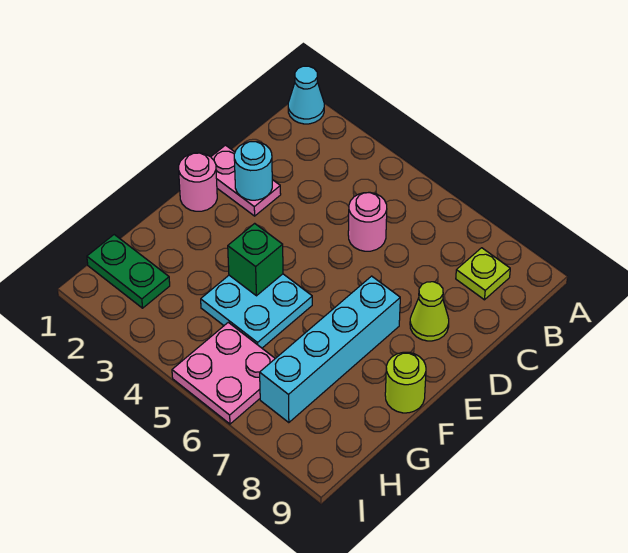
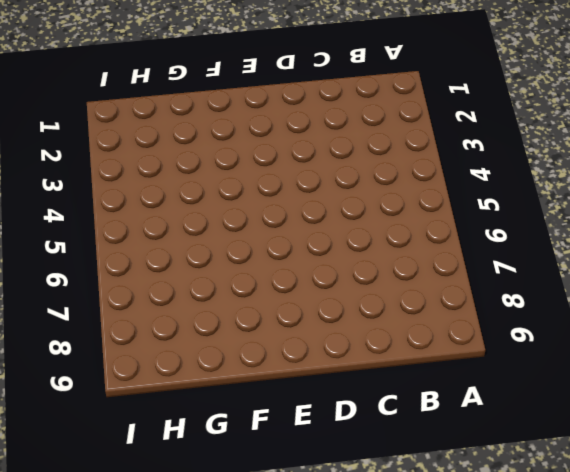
none -> cyan cone A1 level 1
none -> lime plate B8 level 1
none -> pink round brick C5 level 1

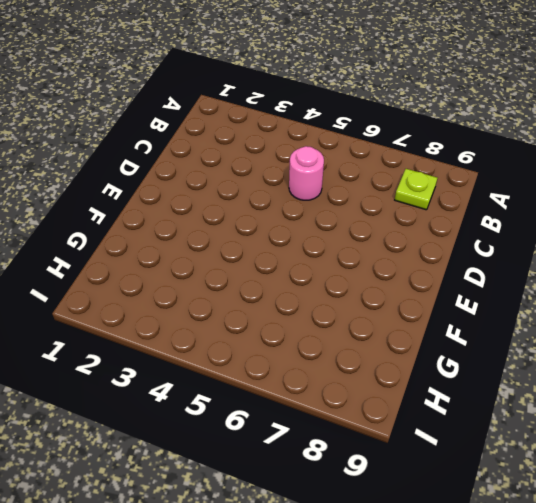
none -> cyan cone A1 level 1
none -> pink plate D1:D2 level 1
none -> lime cone D8 level 1

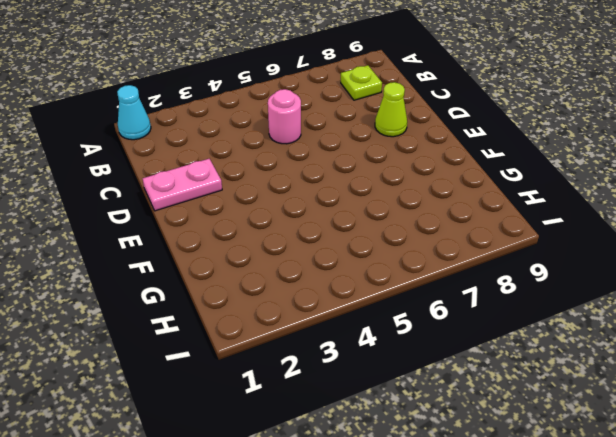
none -> pink round brick E1 level 1
none -> cyan brick E7:H7 level 1
none -> cyan plate F4:G5 level 1

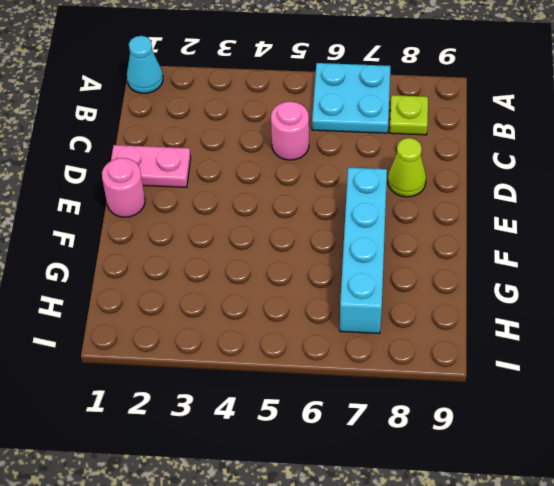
cyan plate A6:B7 level 1 -> cyan plate F4:G5 level 1
none -> lime round brick F9 level 1
none -> green plate H1:H2 level 1
none -> pink plate H5:I6 level 1

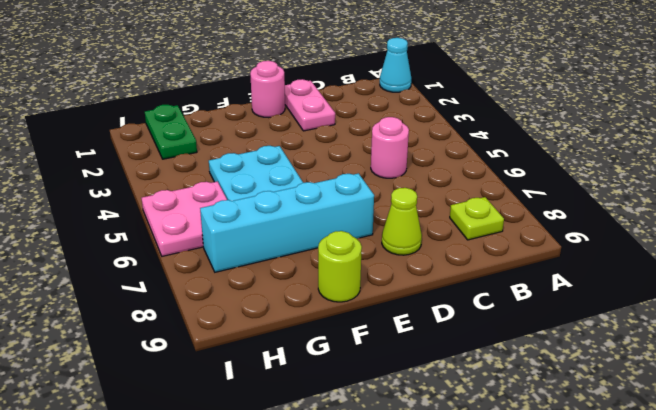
none -> cyan round brick D2 level 2
none -> green brick F4 level 2

